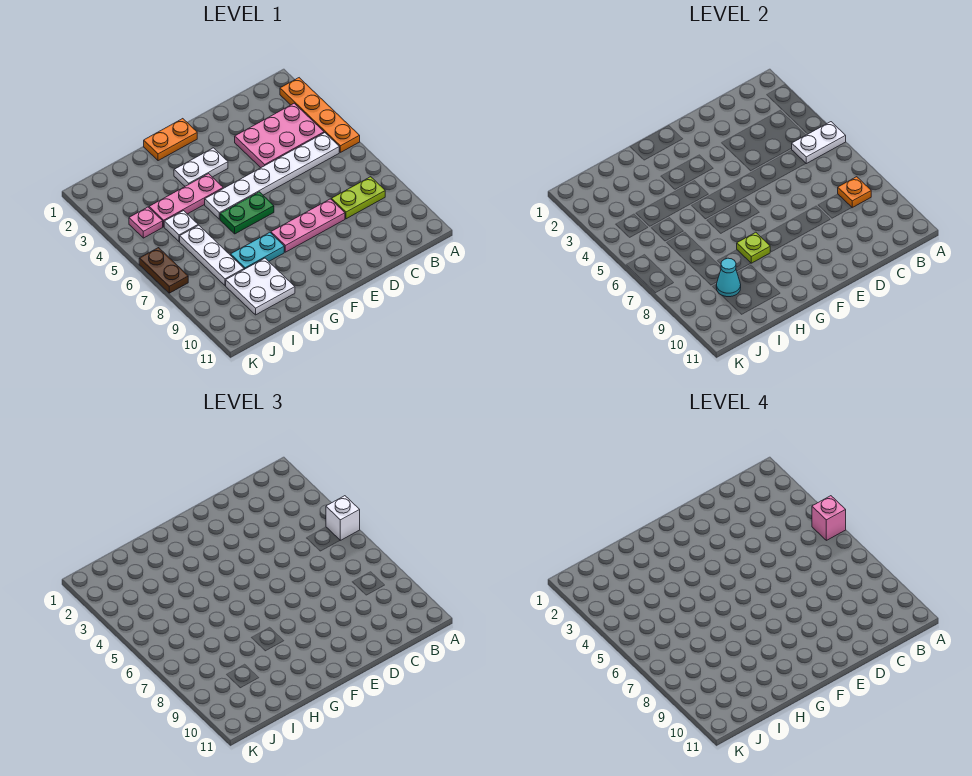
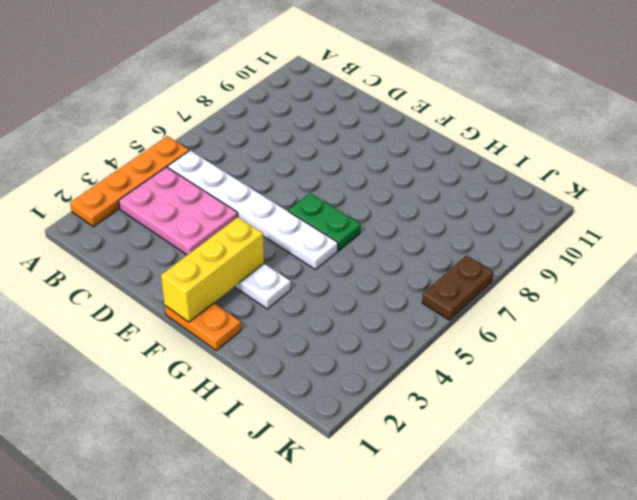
yellow brick F1:F3 level 2 -> none
none -> lime plate B8:C8 level 1
none -> pink plate D8:F8 level 1
none -> pink plate G4:I4 level 1

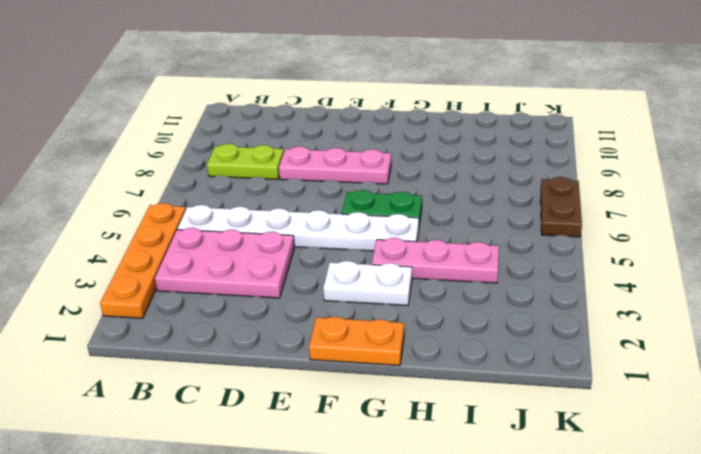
none -> cyan plate G8:H8 level 1
none -> white plate H9:I10 level 1
none -> white plate I5 level 1

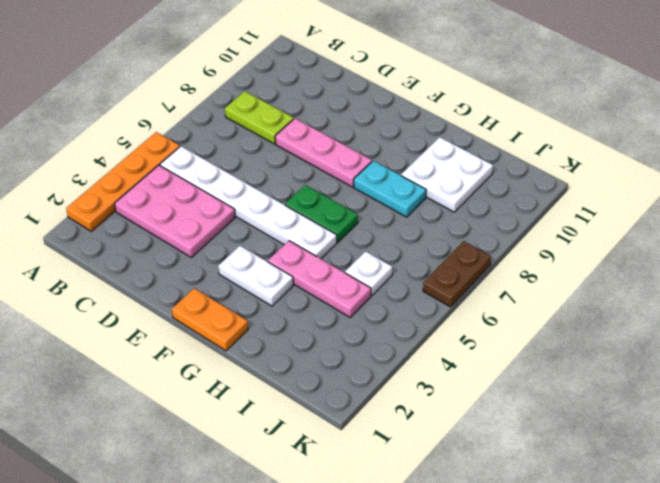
none -> white plate I6:I8 level 1
none -> pink plate J4 level 1
none -> white plate A5:B5 level 2

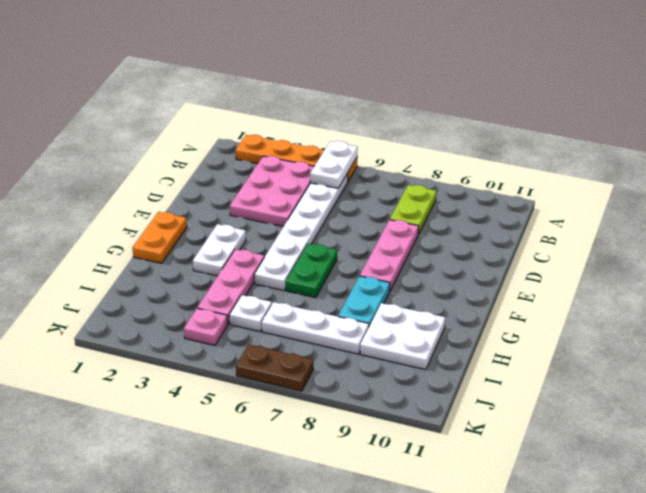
none -> orange plate B8 level 2
none -> lime plate G8 level 2
none -> cyan cone I9 level 2

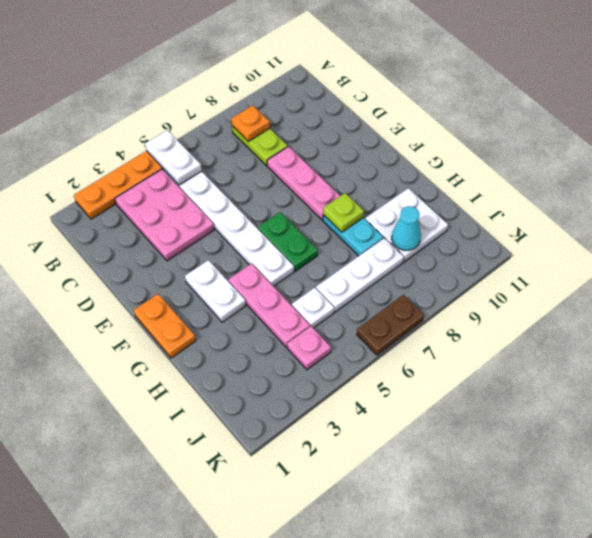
none -> white brick A5 level 3
none -> pink brick A5 level 4

